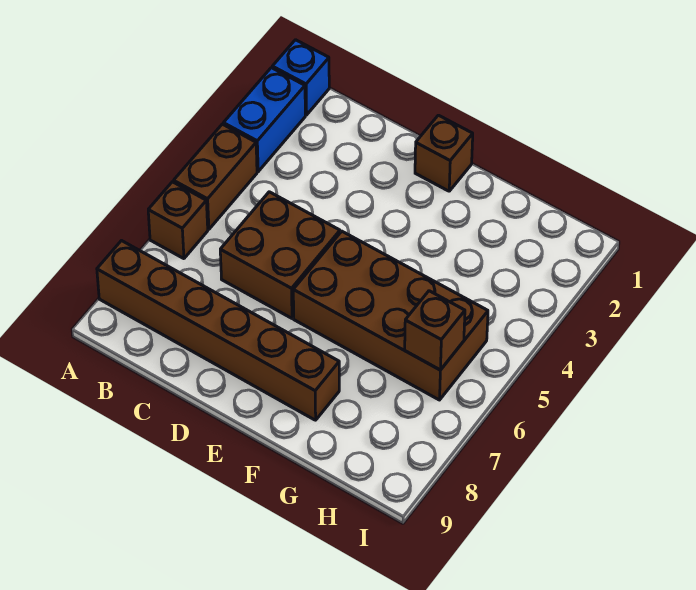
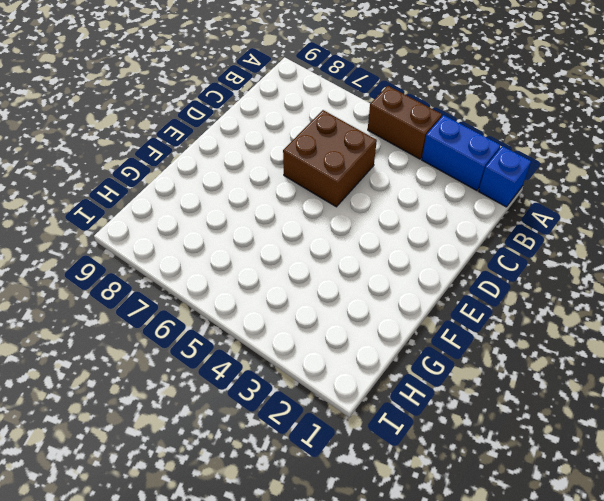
none -> brown brick A6 level 1
none -> brown brick A8:F8 level 1

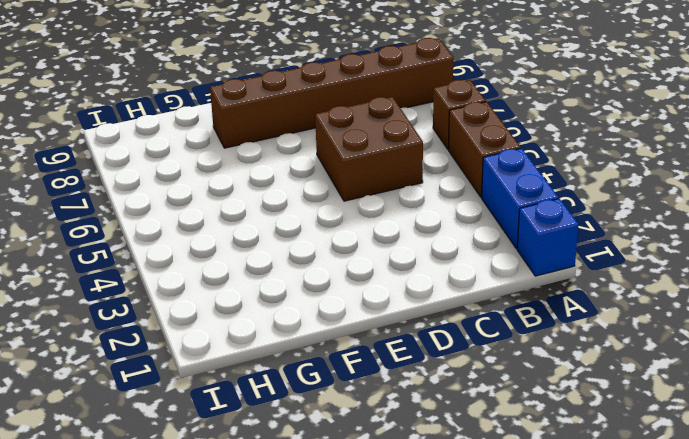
none -> brown brick E1 level 1
none -> brown brick E5:H6 level 1

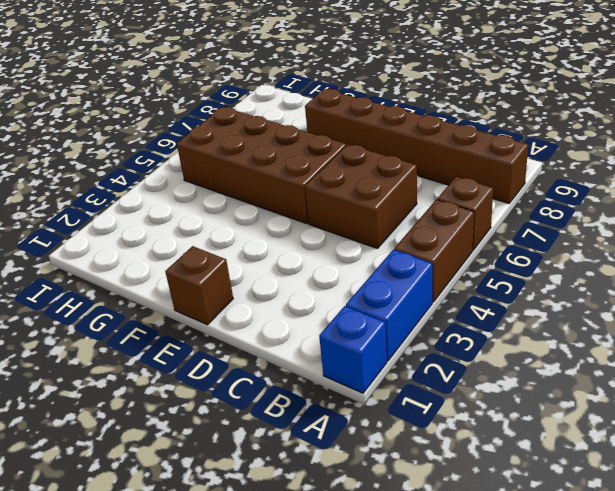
none -> brown brick H6 level 2

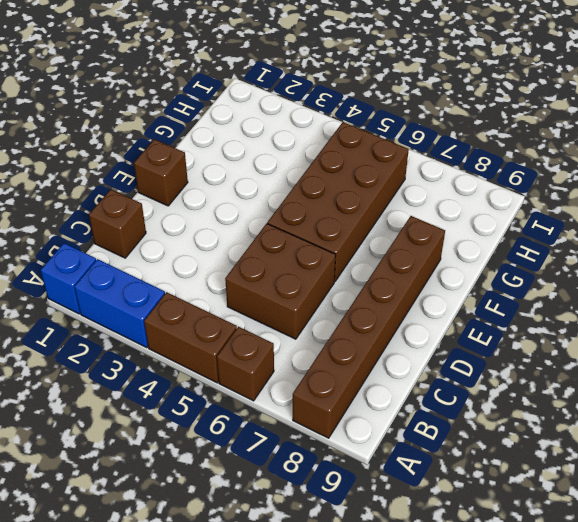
brown brick C1 level 1 -> brown brick H6 level 2

